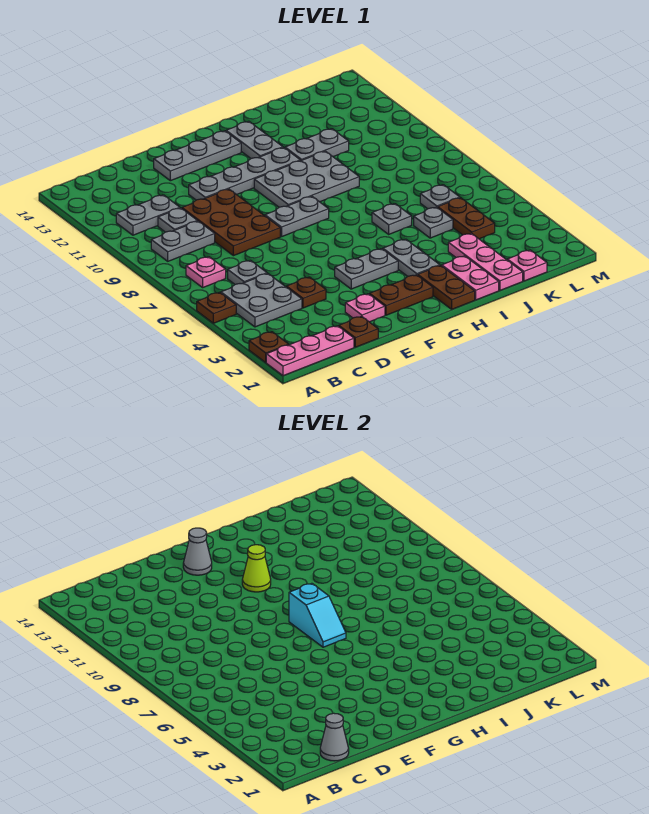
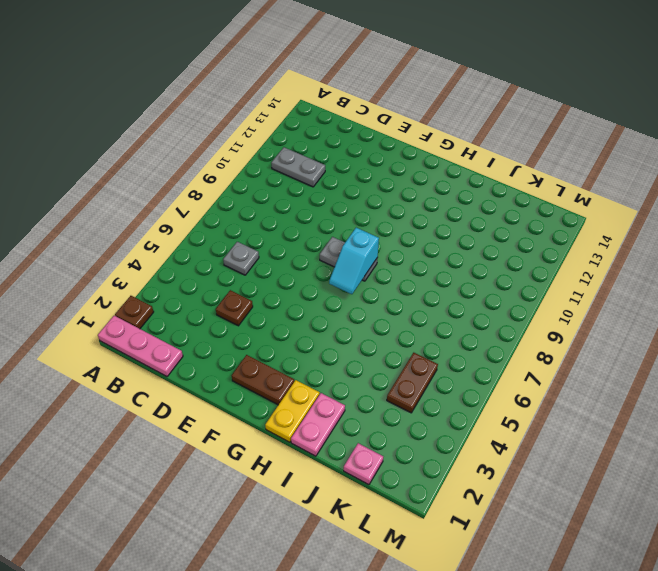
yellow plate H1:H2 level 1 -> brown plate H1:H2 level 1
none -> brown plate A5 level 1
none -> grey plate B4:C5 level 1
none -> pink plate B7 level 1
none -> grey plate B9:C9 level 1

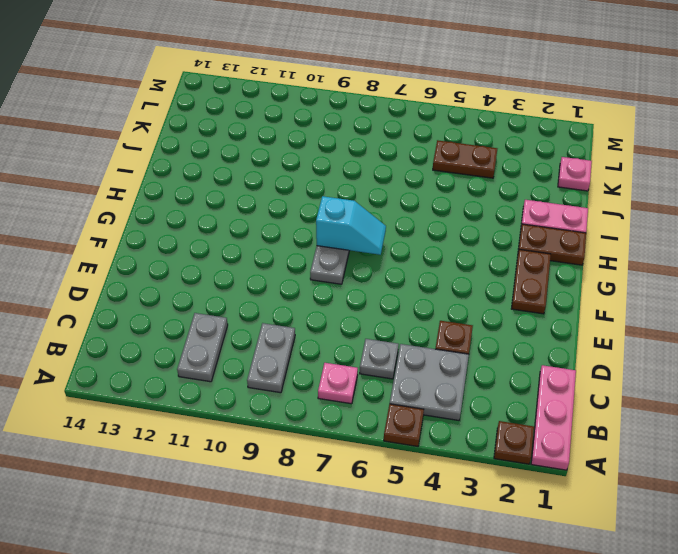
none -> grey plate C10 level 1
none -> brown plate D1 level 1
none -> brown plate D8:E10 level 1
none -> pink plate E2 level 1

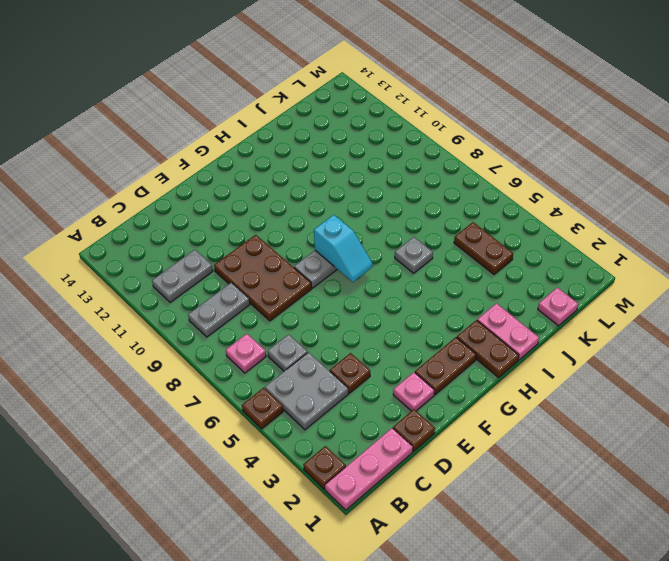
none -> grey plate C10 level 1
none -> grey plate E11:H11 level 1
none -> grey plate E13:G13 level 1
none -> grey plate F4:G4 level 1

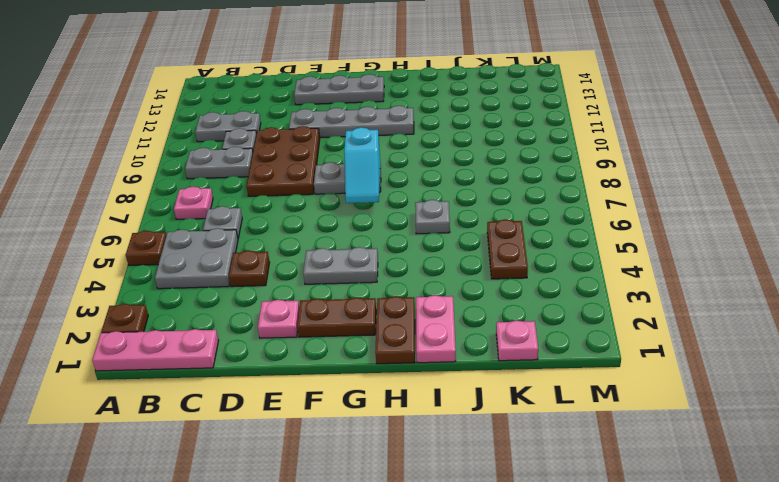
none -> brown plate D1 level 1
none -> grey plate G9:I10 level 1
none -> grey plate H3:H4 level 1
none -> grey plate H12:H13 level 1

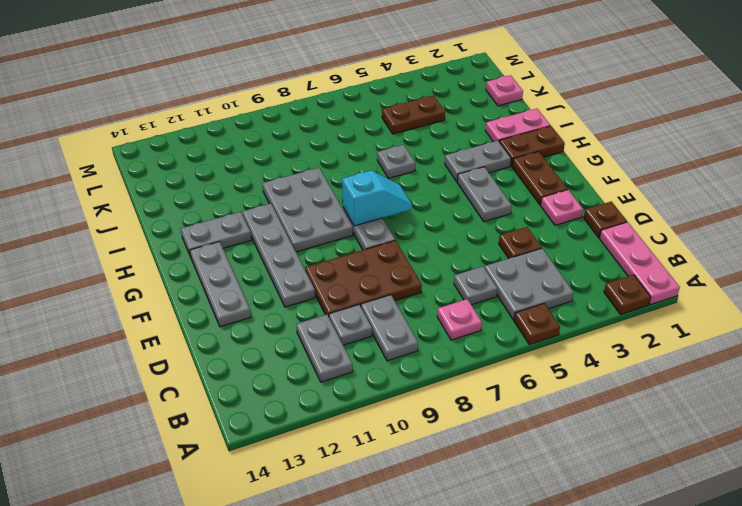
none -> grey plate I11:J11 level 1
none -> pink plate J1:J3 level 1
none -> grey plate J5 level 1
none -> grey plate K6 level 1

